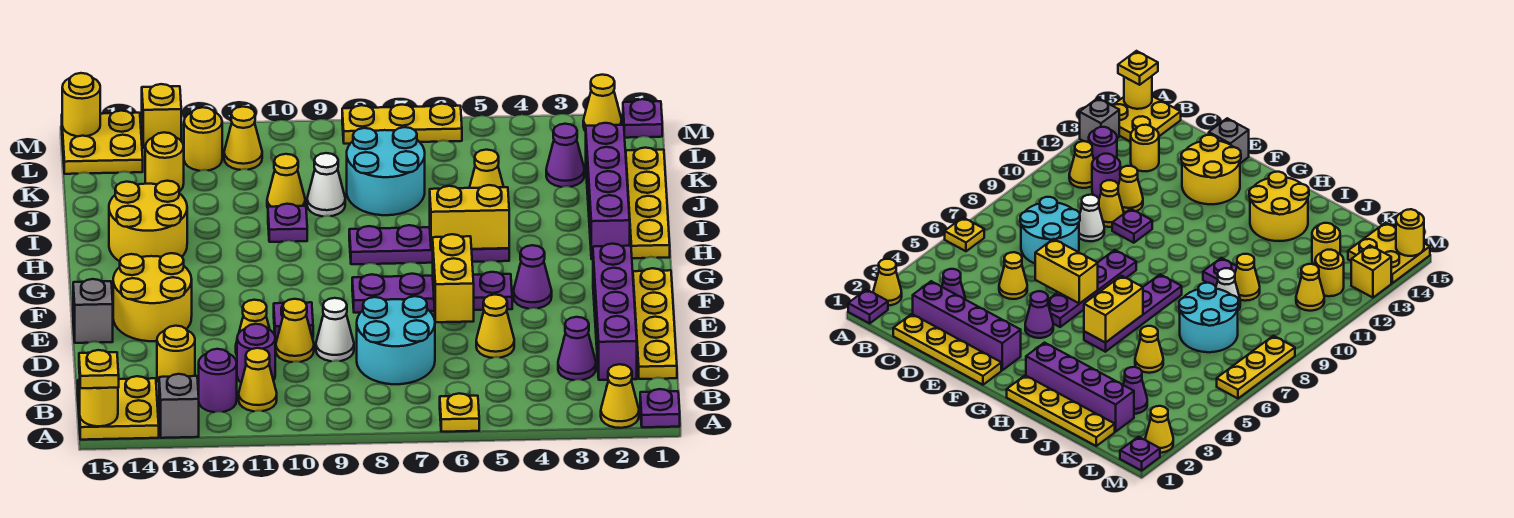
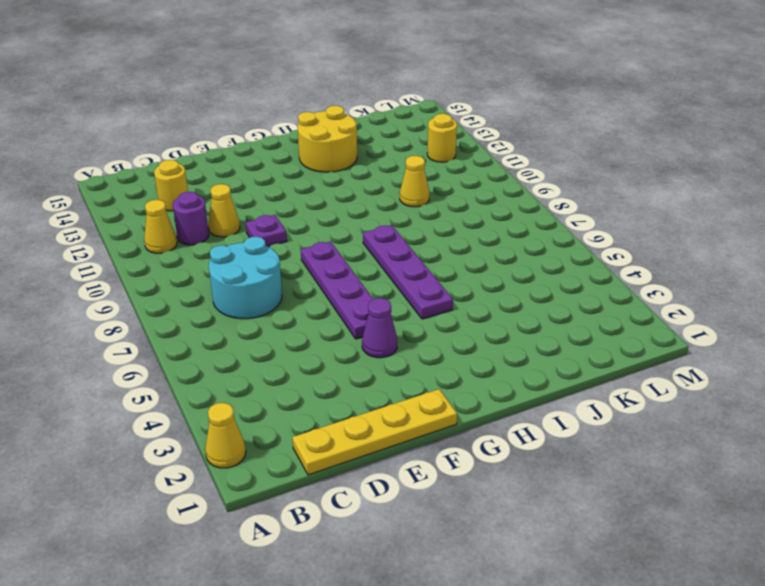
none -> purple plate A1 level 1
none -> yellow plate A6 level 1
none -> grey brick A13 level 1
none -> yellow plate A14:B15 level 1

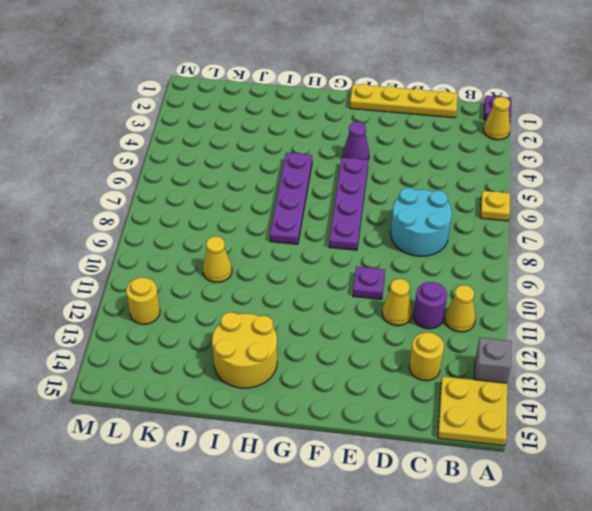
none -> purple round brick B12 level 1
none -> purple brick C2:F2 level 1
none -> purple cone C3 level 1
none -> yellow cone D5 level 1

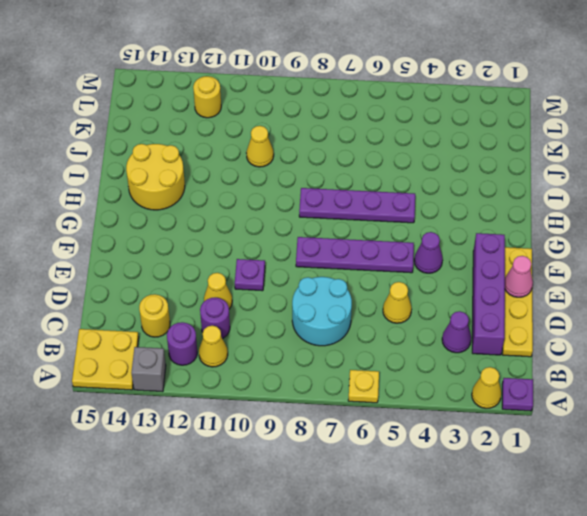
pink cone E1 level 2 -> none
none -> white cone D9 level 1
none -> yellow cone D10 level 1
none -> yellow round brick E13:F14 level 1
none -> grey brick E15 level 1

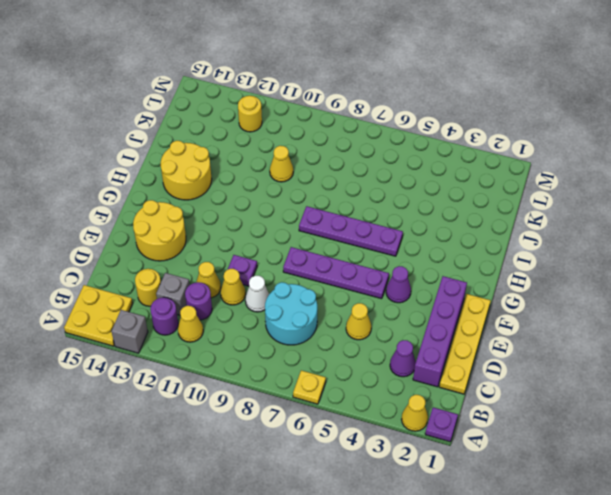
grey brick C12 level 1 -> grey brick E15 level 1
none -> yellow plate H1:K1 level 1
none -> purple brick H2:K2 level 1
none -> purple plate I10 level 1
none -> yellow cone J5 level 1

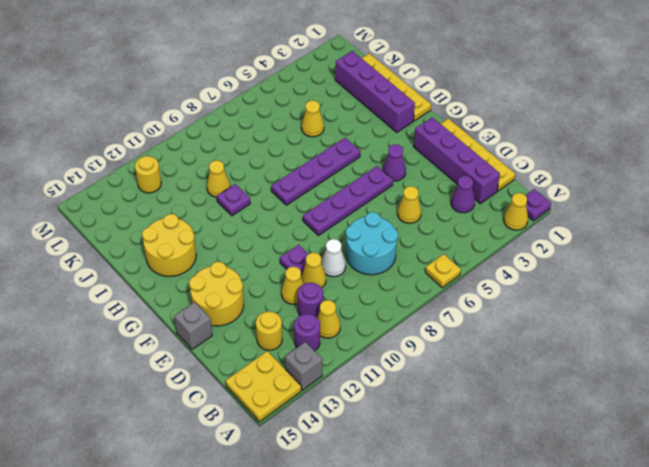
none -> cyan round brick J7:K8 level 1
none -> white cone J9 level 1
none -> purple cone K3 level 1
none -> yellow round brick K13 level 1

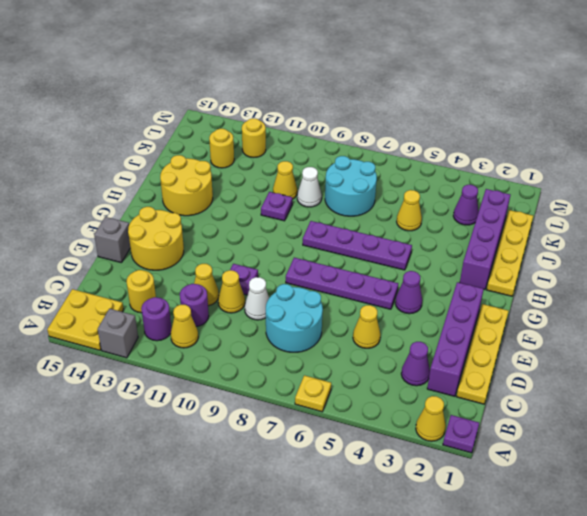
none -> yellow cone L11 level 1
none -> yellow plate L14:M15 level 1
none -> purple plate M1 level 1
none -> yellow cone M2 level 1

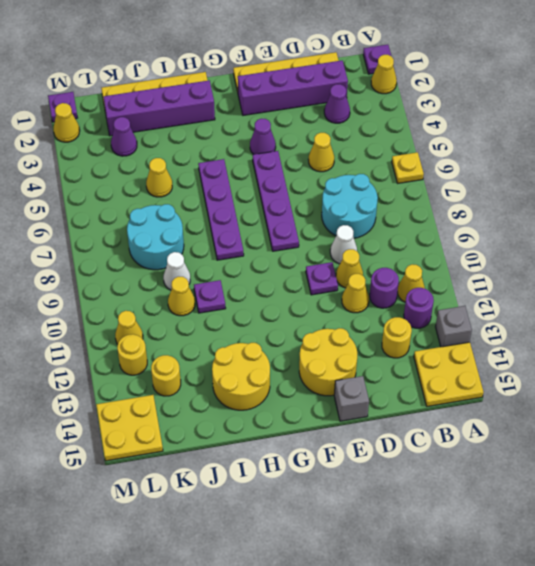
none -> yellow plate M6:M8 level 1
none -> yellow brick M13 level 1
none -> yellow round brick A15 level 2
none -> yellow brick E6:F6 level 2

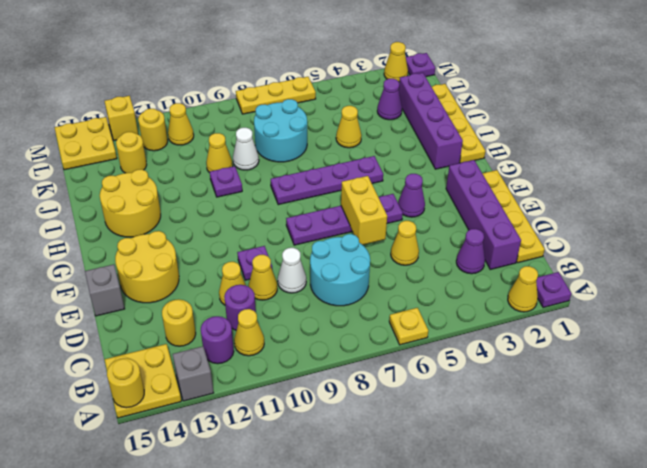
none -> yellow brick H5:H6 level 2
none -> yellow round brick M15 level 2
none -> yellow plate A15 level 3

